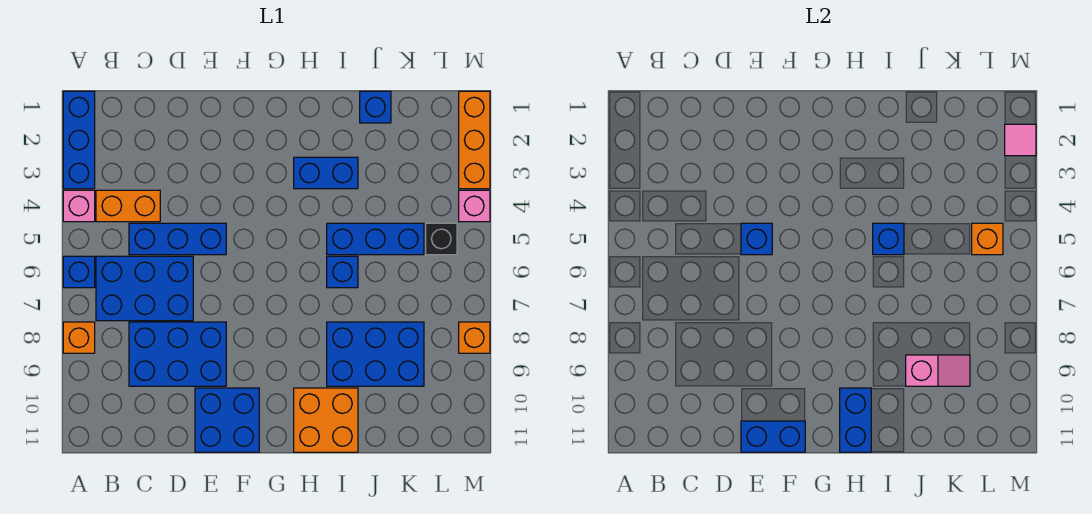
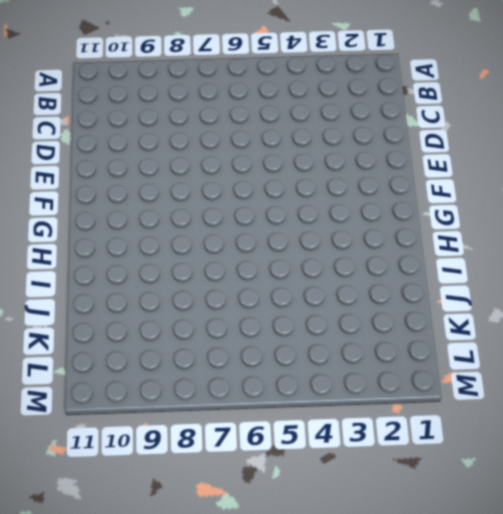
none -> blue brick A1:A3 level 1
none -> pink brick A4 level 1
none -> blue brick A6 level 1

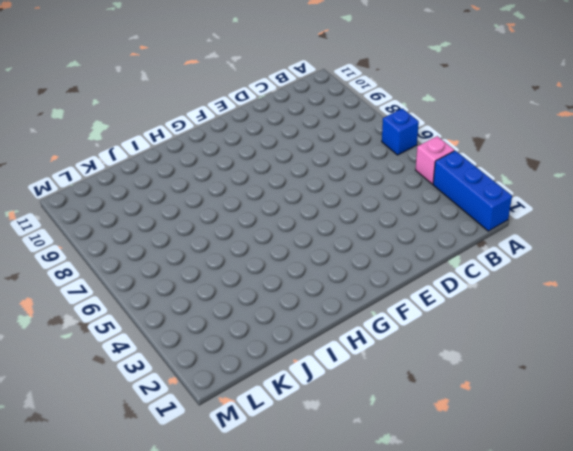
none -> orange brick A8 level 1
none -> orange brick B4:C4 level 1
none -> blue brick B6:D7 level 1

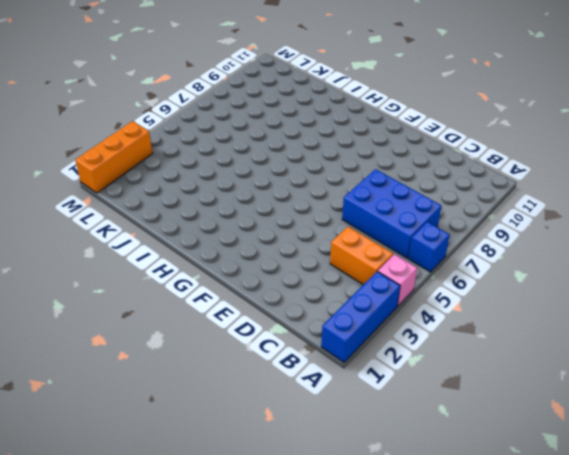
none -> orange brick A8 level 1
none -> blue brick C5:E5 level 1
none -> blue brick C8:E9 level 1

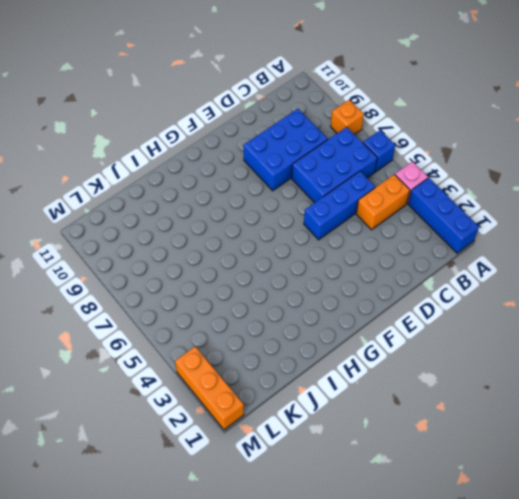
none -> blue brick E10:F11 level 1
none -> blue brick H3:I3 level 1
none -> orange brick H10:I11 level 1

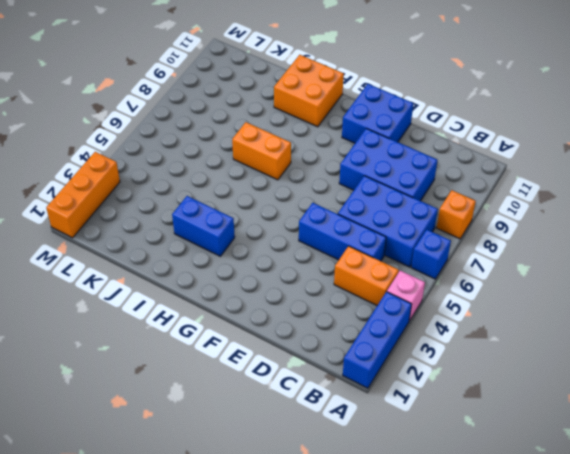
orange brick H7:I7 level 1 -> none
none -> blue brick I5:K5 level 1
none -> blue brick I6 level 1
none -> blue brick I8:K9 level 1

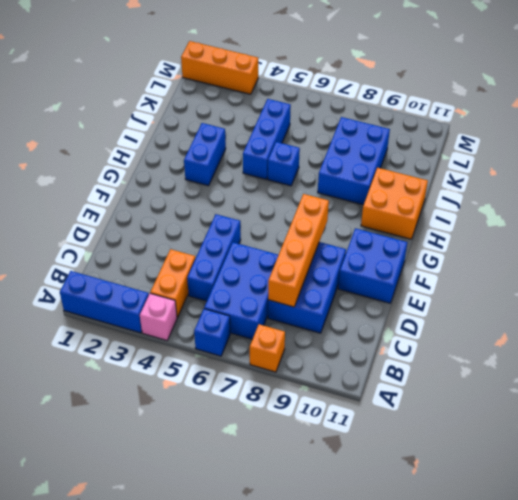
orange brick C8:F8 level 2 -> none
none -> blue brick J1 level 1
none -> black brick L5 level 1
none -> pink brick M4 level 1

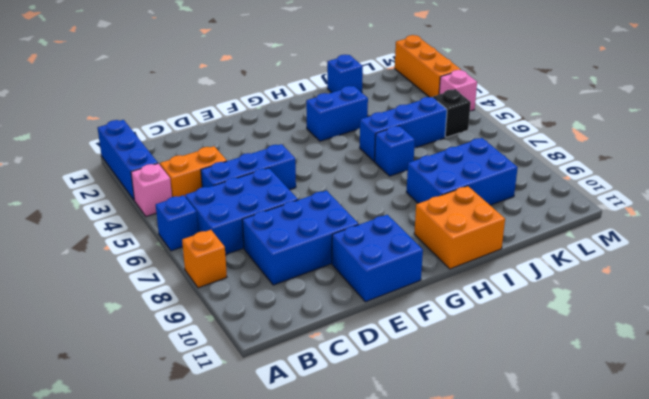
none -> orange brick M8 level 1
none -> blue brick E5 level 2
none -> blue brick E11:F11 level 2

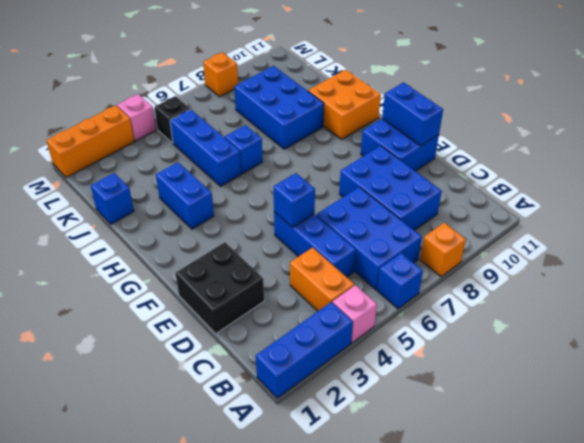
black brick D1:E2 level 1 -> none
none -> blue brick H10:H11 level 2
none -> blue brick I5 level 2
none -> pink slope J9:K9 level 2 top J

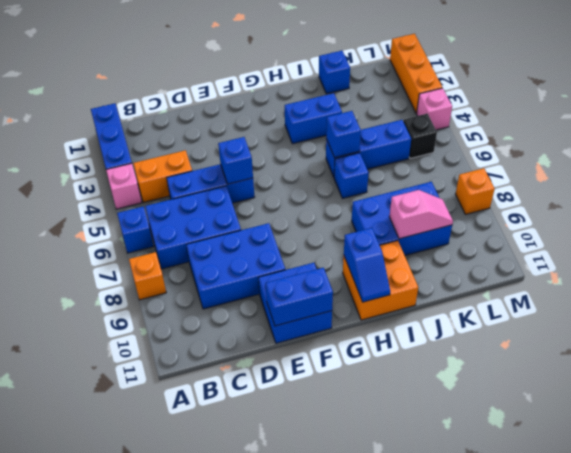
blue slope H10:H11 level 2 top 10 -> blue brick H10:H11 level 2
none -> orange brick L5 level 2
none -> pink tile M2 level 2

